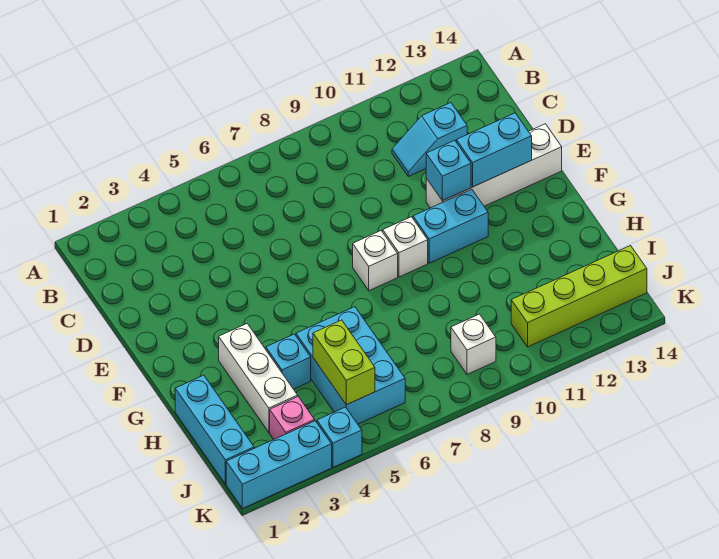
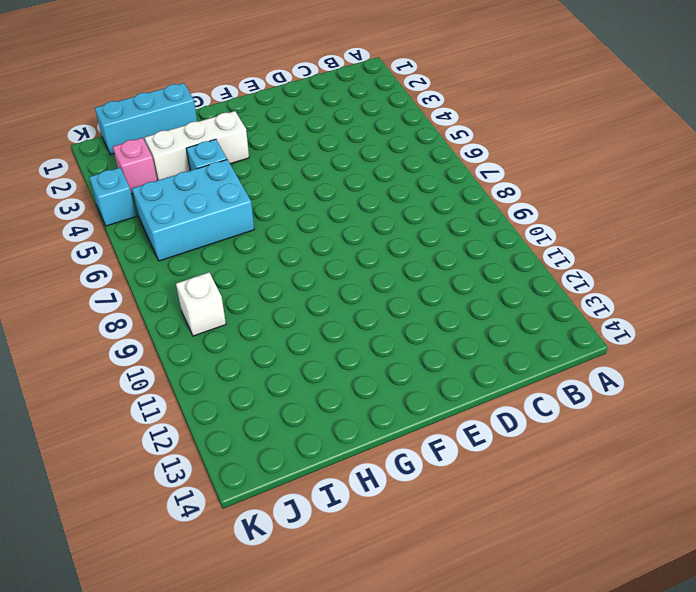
none -> cyan slope C11:C12 level 1 top 12
none -> white brick E11:E14 level 1
none -> white brick F8 level 1

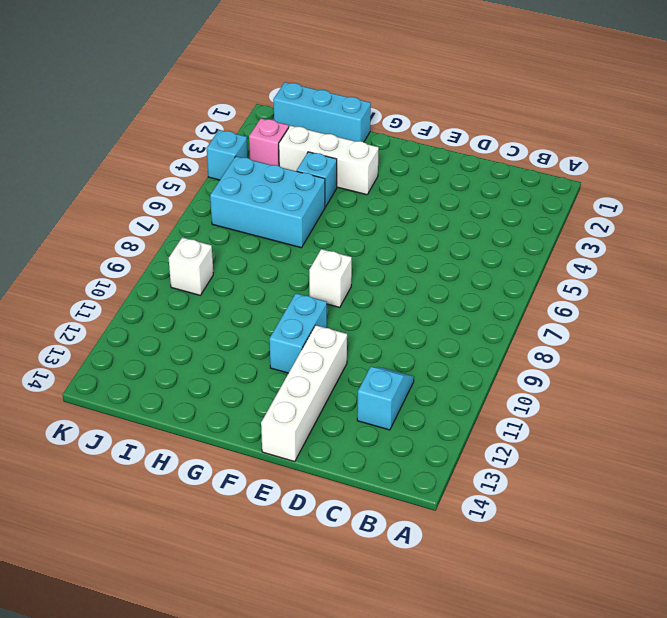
none -> white brick F9 level 1
none -> lime brick J11:J14 level 1
none -> cyan brick K1:K3 level 1

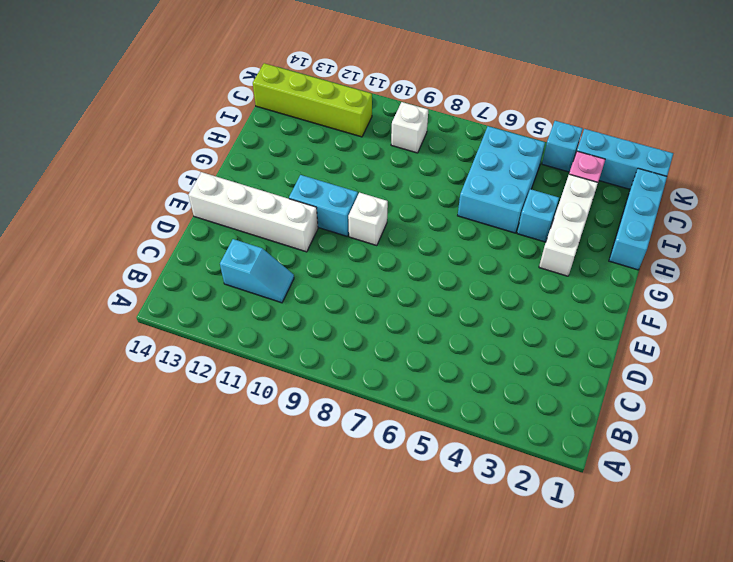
none -> white brick F8 level 1
none -> cyan brick E11 level 2
none -> cyan brick E12:E13 level 2

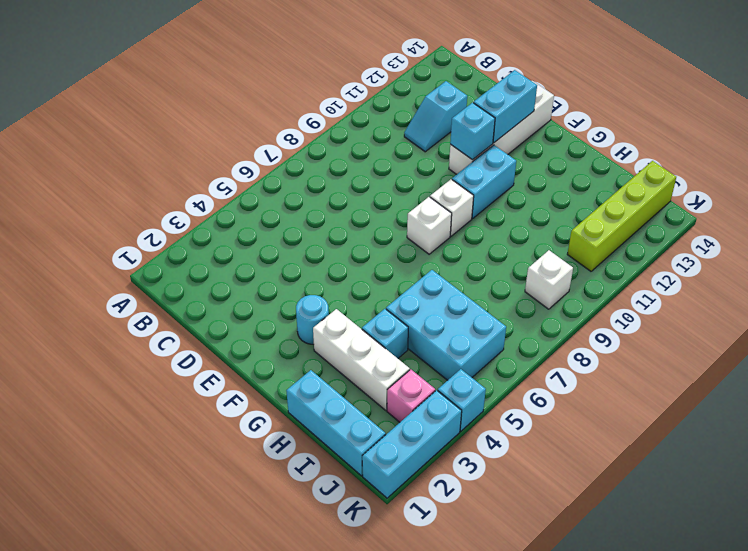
cyan round brick F3 level 1 -> none
none -> lime brick I5:J5 level 2

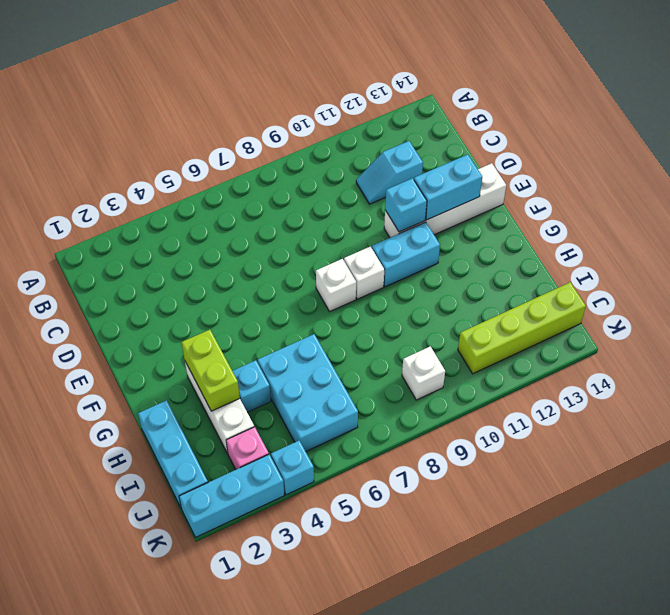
lime brick G3:H3 level 2 -> lime brick I5:J5 level 2

